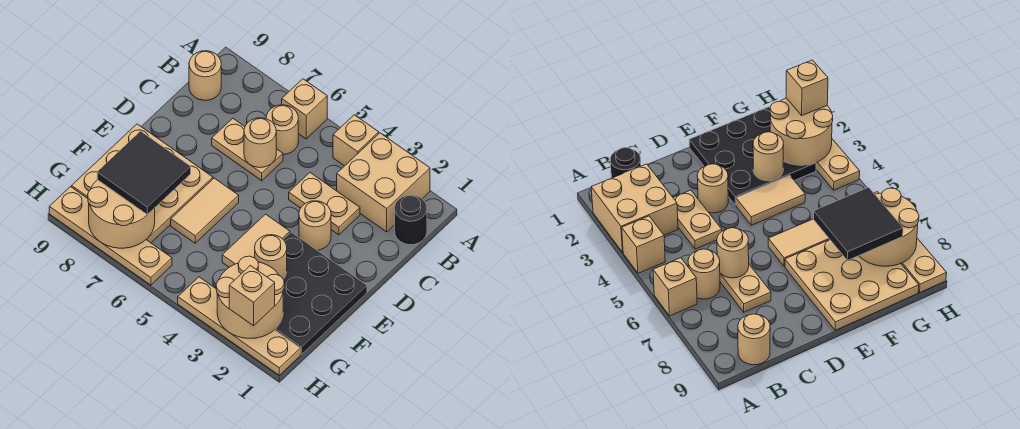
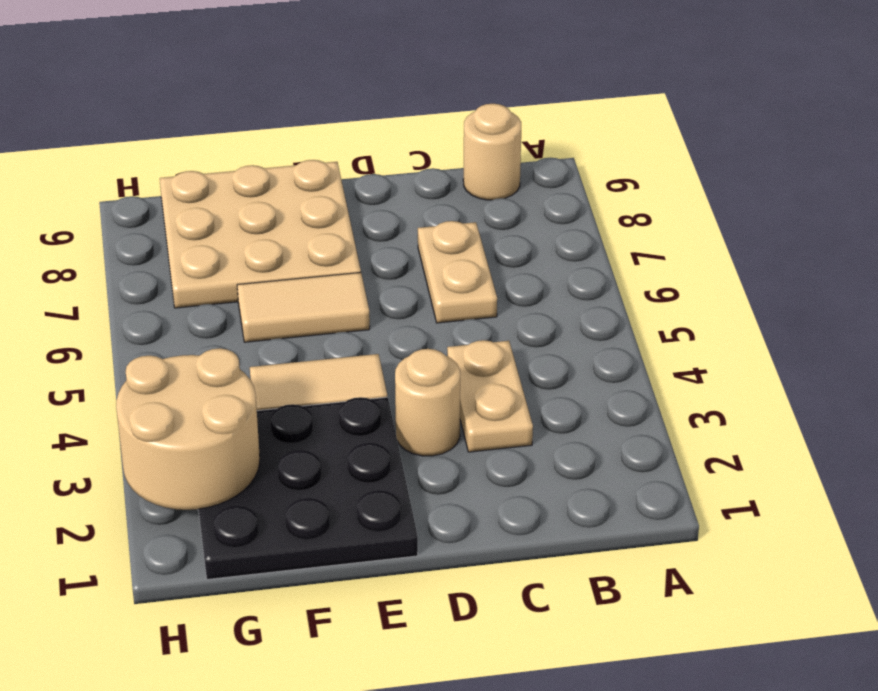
none -> tan brick A2:B3 level 1
none -> tan brick A4 level 1
none -> tan brick A6 level 1

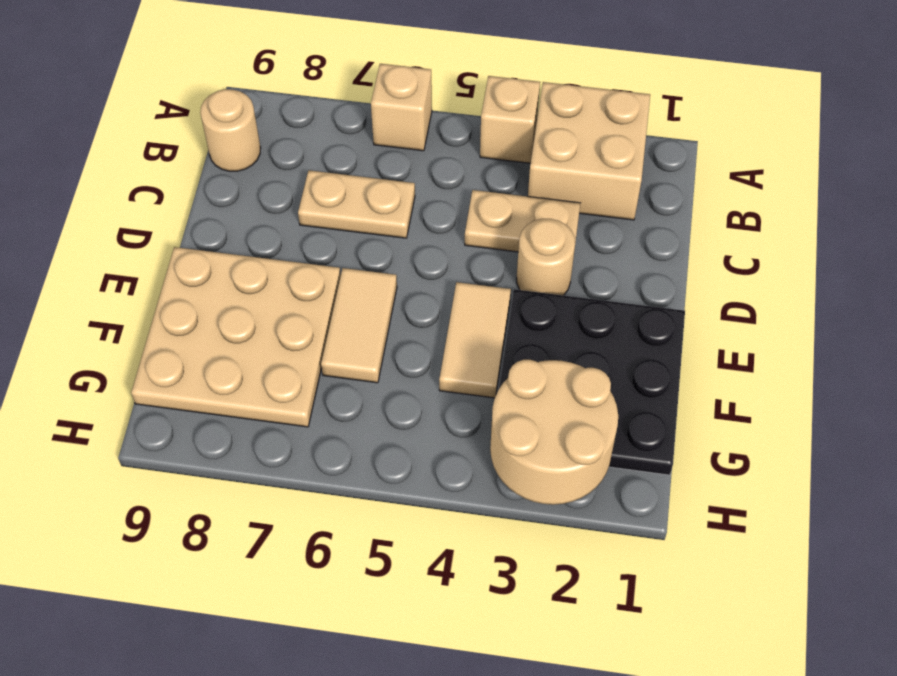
none -> black round brick B1 level 1
none -> tan round brick B6 level 1
none -> tan plate H1:H4 level 1

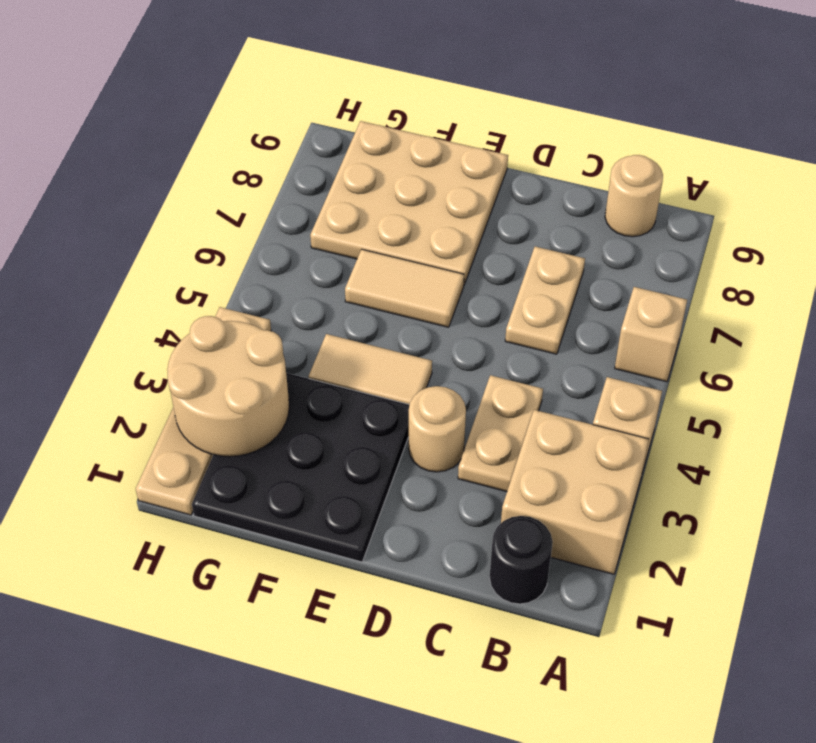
none -> tan round brick B6 level 1
none -> tan plate H6:H9 level 1
none -> tan round brick C6 level 2

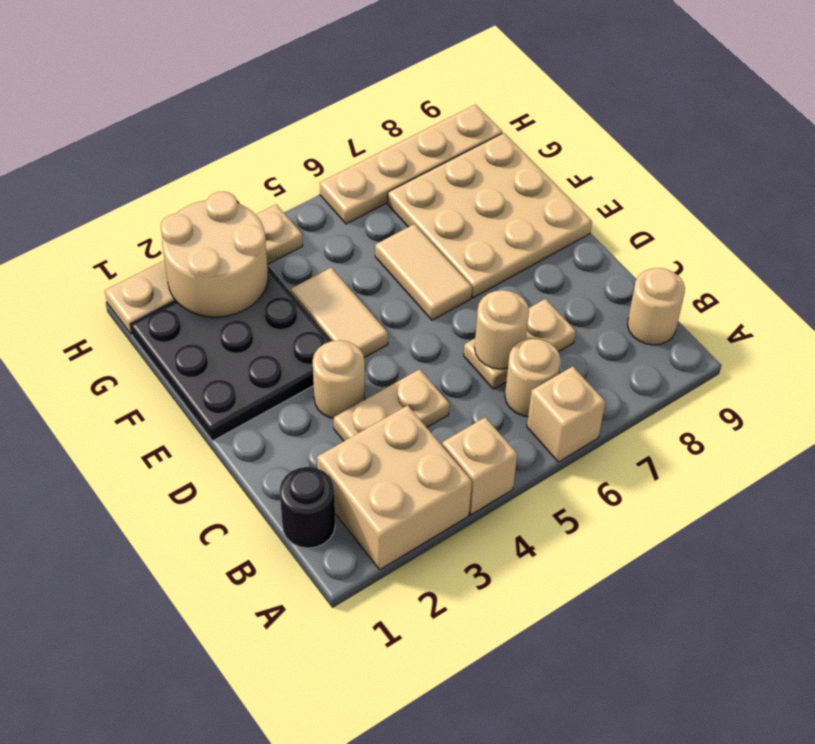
none -> tan round brick F3 level 2
none -> tan round brick G7:H8 level 2
none -> black tile F7:G8 level 3

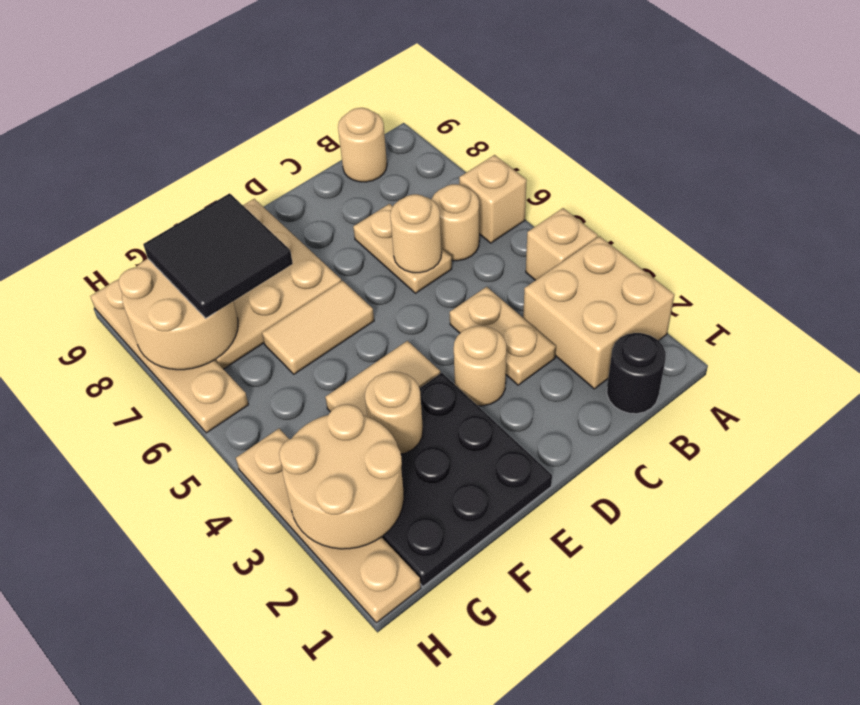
none -> tan brick H2 level 3

